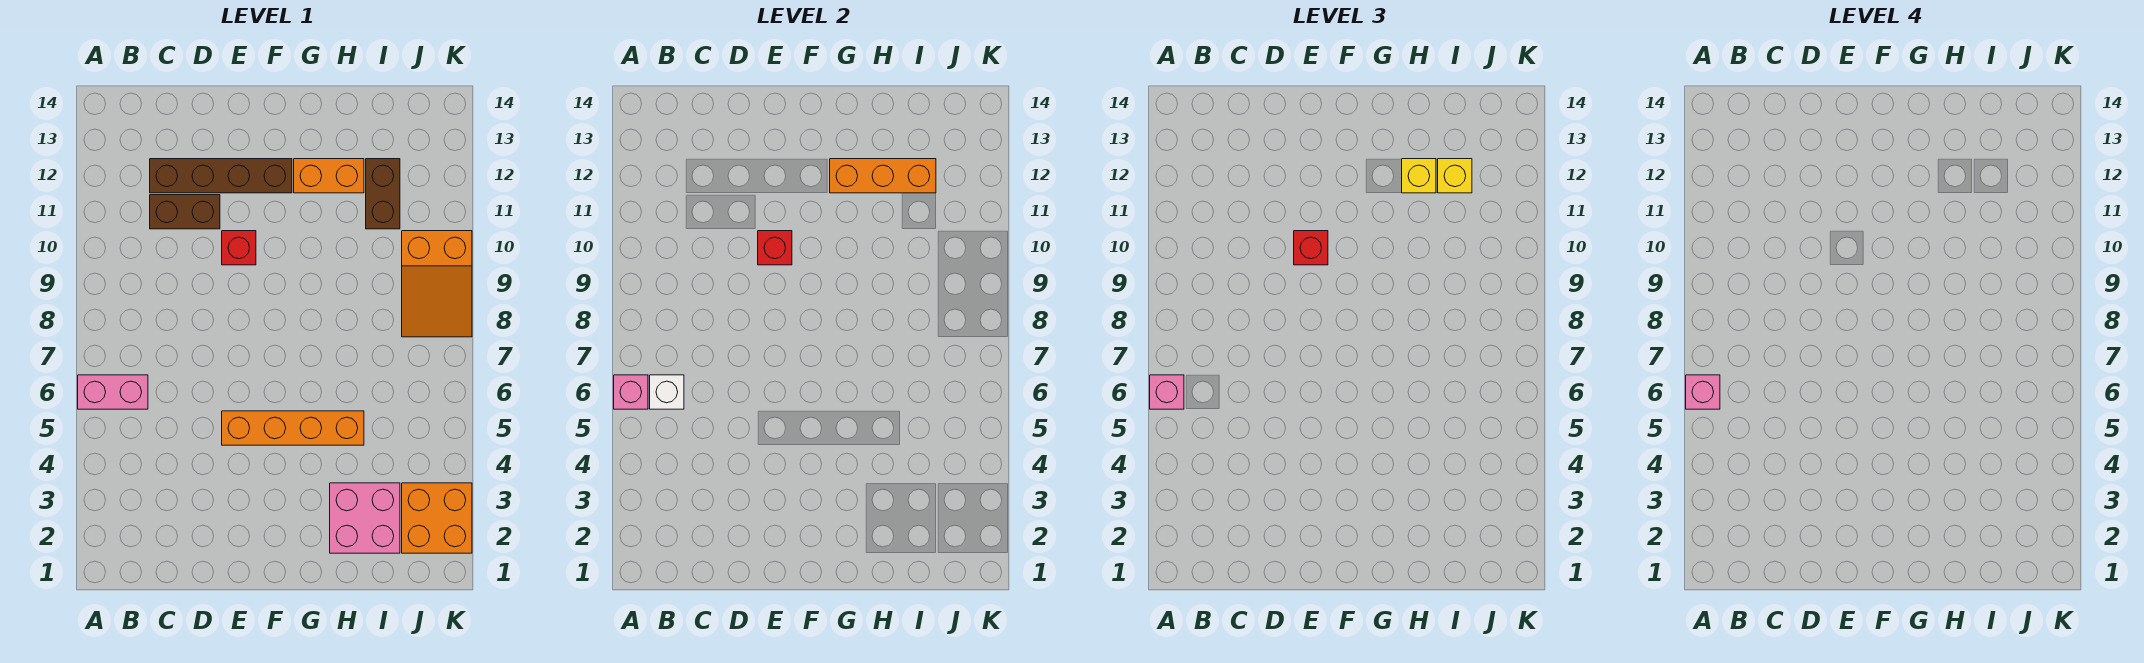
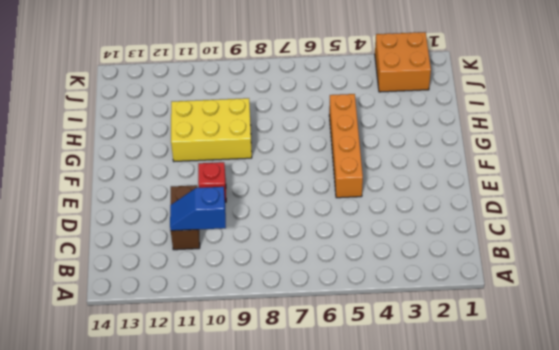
blue slope C10:C11 level 2 top 10 -> none
yellow brick G9:H11 level 1 -> none
none -> pink brick A6:B6 level 1
none -> brown brick C12:F12 level 1
none -> orange brick G12:H12 level 1

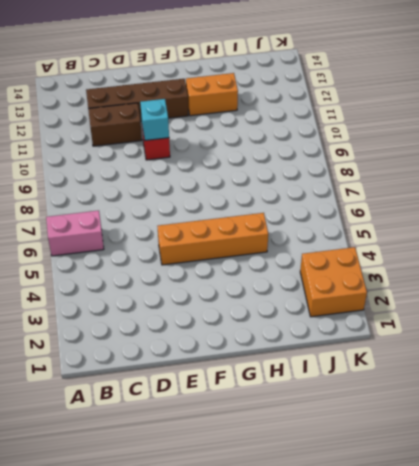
cyan brick E10 level 2 -> red brick E10 level 2
none -> pink brick H2:I3 level 1
none -> brown brick I11:I12 level 1
none -> orange slope J8:K10 level 1 top 10

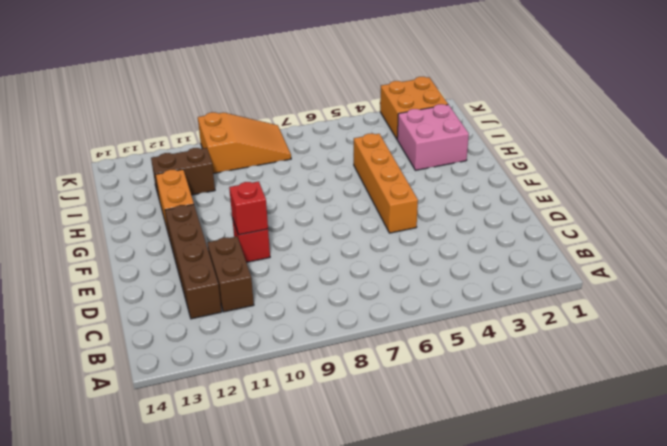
none -> pink brick A6:B6 level 1
none -> pink brick A6 level 2
none -> white brick B6 level 2

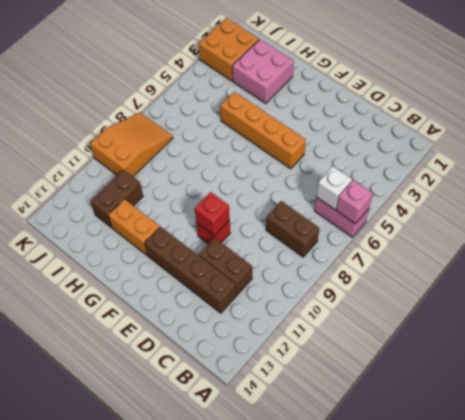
brown brick B8:C8 level 1 -> none
none -> orange brick G12:I12 level 2
none -> pink brick A6 level 3
none -> red brick E10 level 3

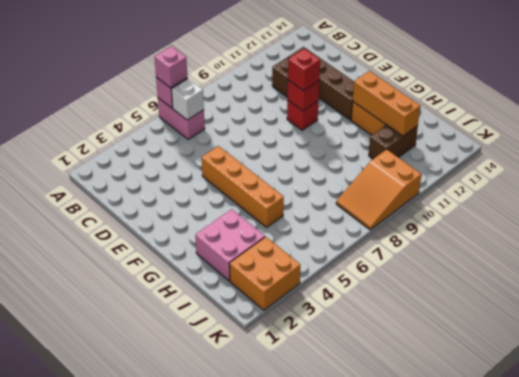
none -> yellow brick H12 level 3
none -> yellow brick I12 level 3
none -> pink brick A6 level 4

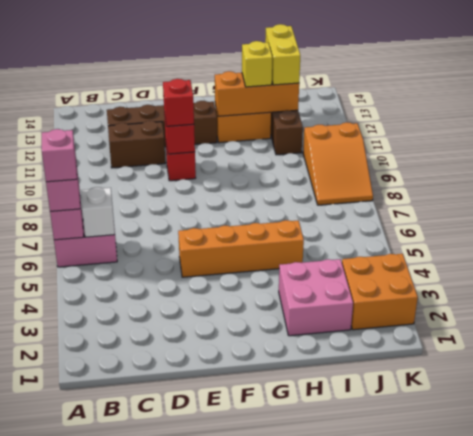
yellow brick I12:I13 level 3 -> yellow brick I12 level 3

